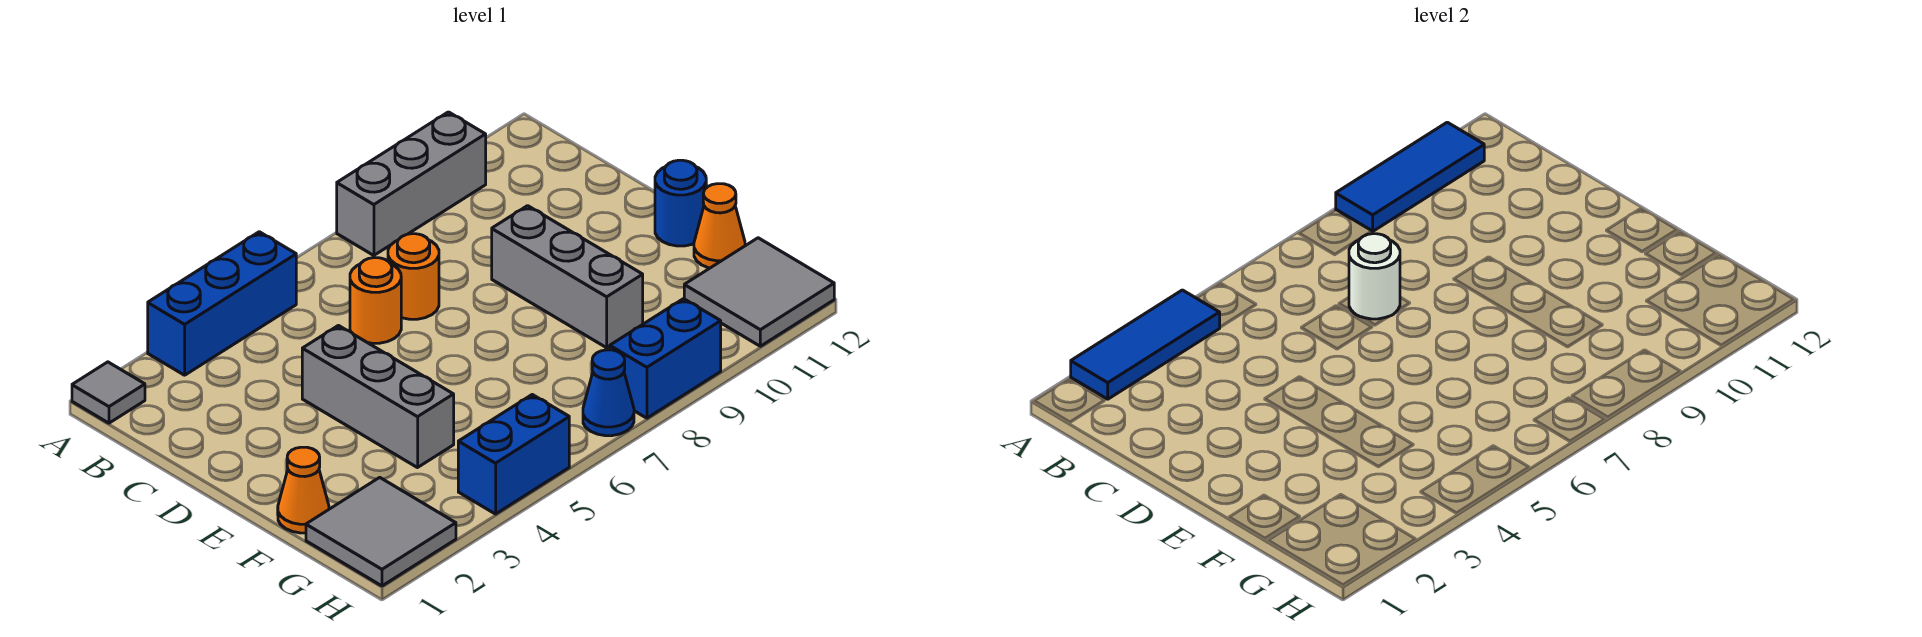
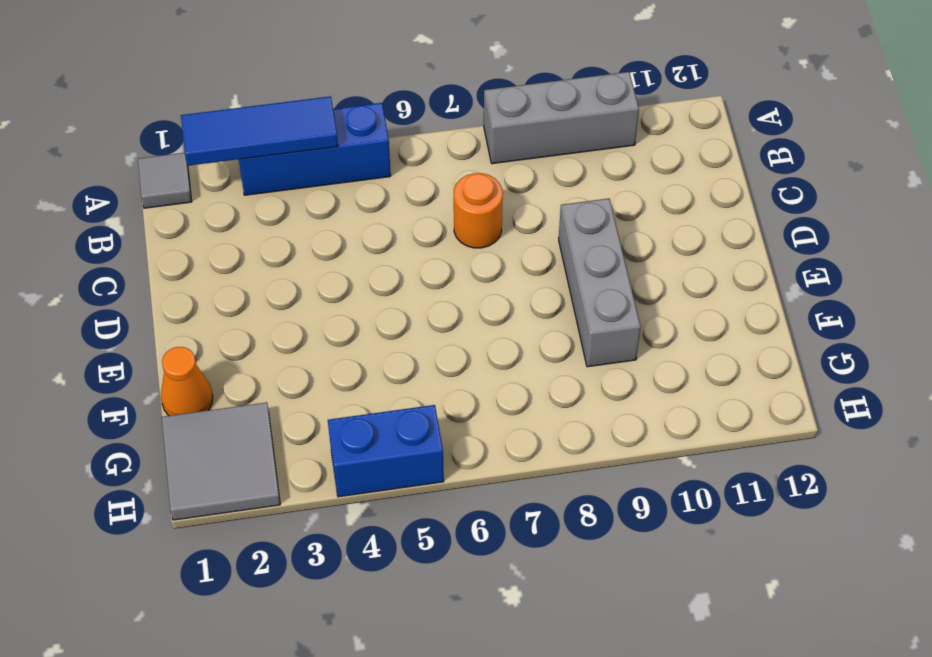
none -> orange round brick C6 level 1
none -> grey brick D4:F4 level 1
none -> blue round brick E12 level 1

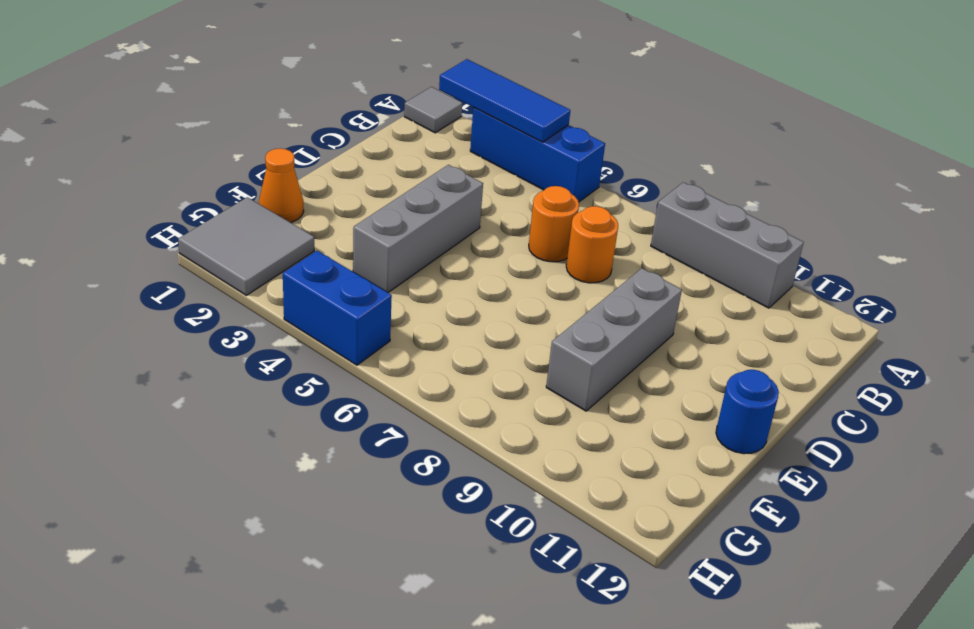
none -> orange cone F12 level 1
none -> grey tile G11:H12 level 1
none -> blue cone H7 level 1

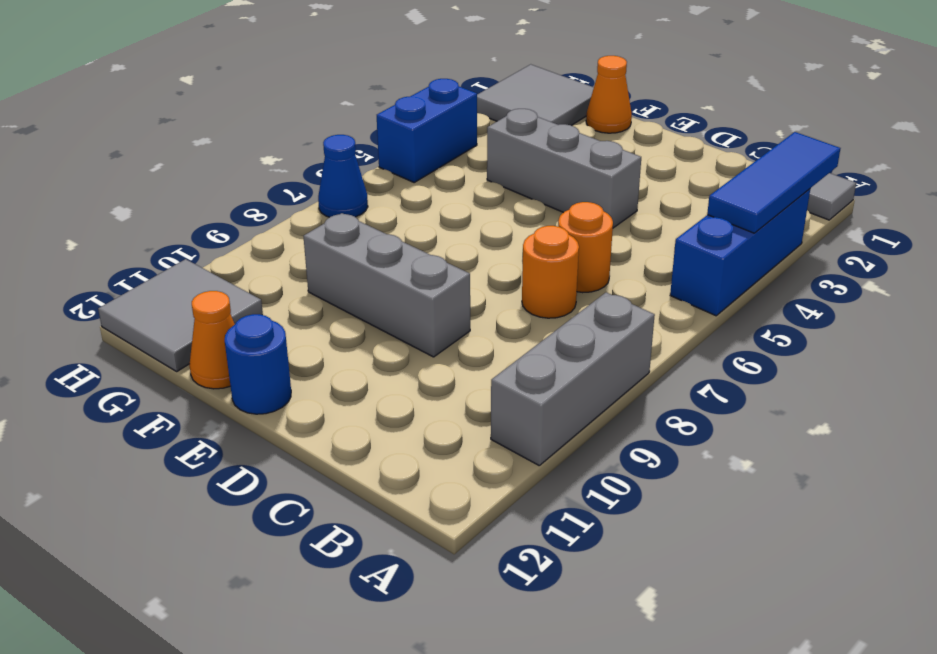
none -> blue brick H8:H9 level 1
none -> blue tile A9:A11 level 2
none -> white round brick C7 level 2

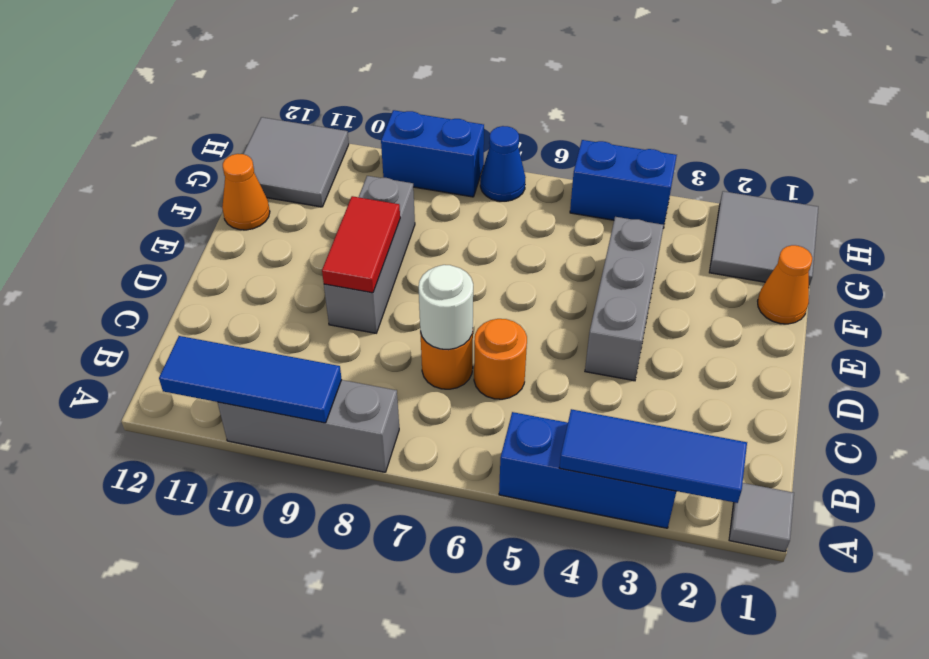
red tile D9:E9 level 2 -> none
none -> blue round brick E12 level 1

